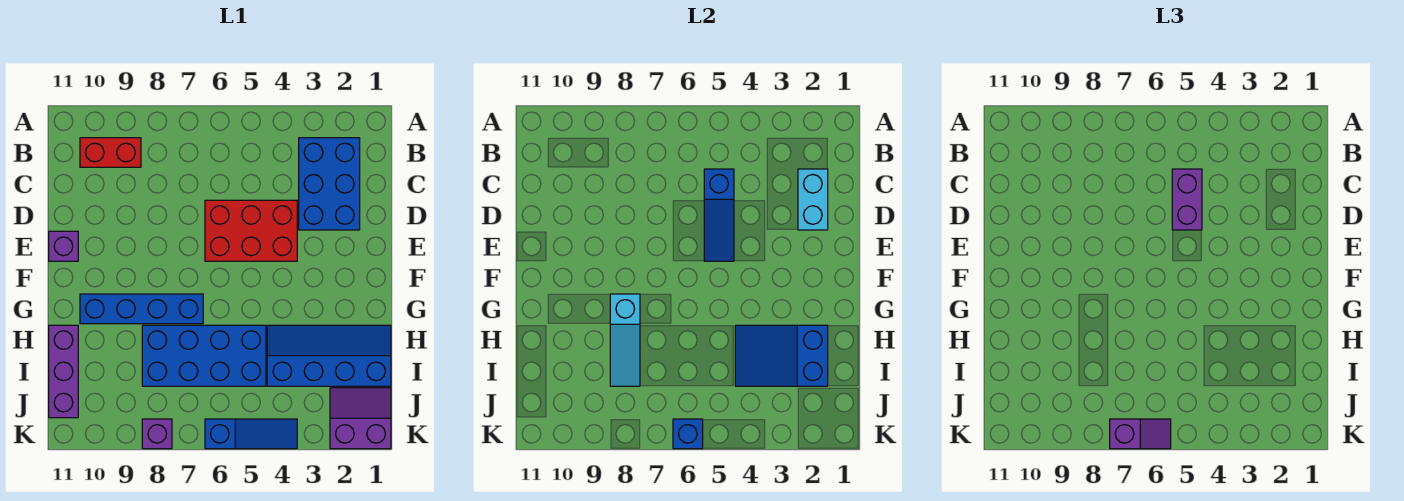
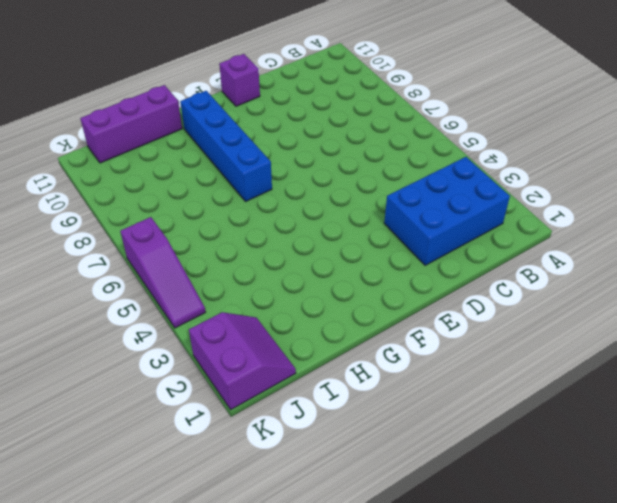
purple slope K4:K6 level 1 top 6 -> blue slope K4:K6 level 1 top 6
none -> red brick B9:B10 level 1
none -> red brick D4:E6 level 1
none -> blue slope H1:I4 level 1 top I

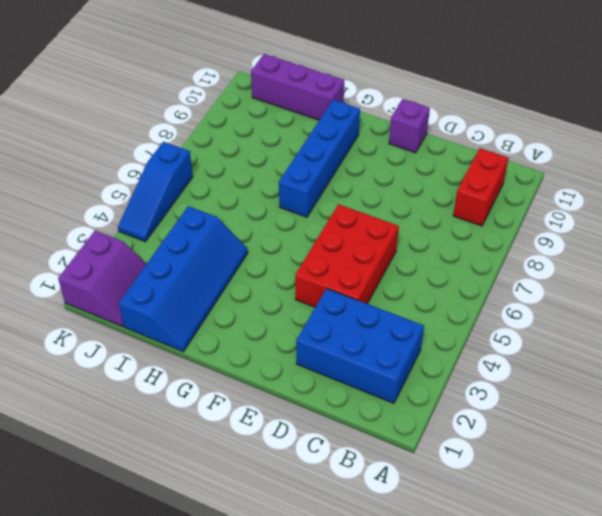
none -> blue brick H5:I8 level 1
none -> purple brick K8 level 1
none -> cyan brick C2:D2 level 2

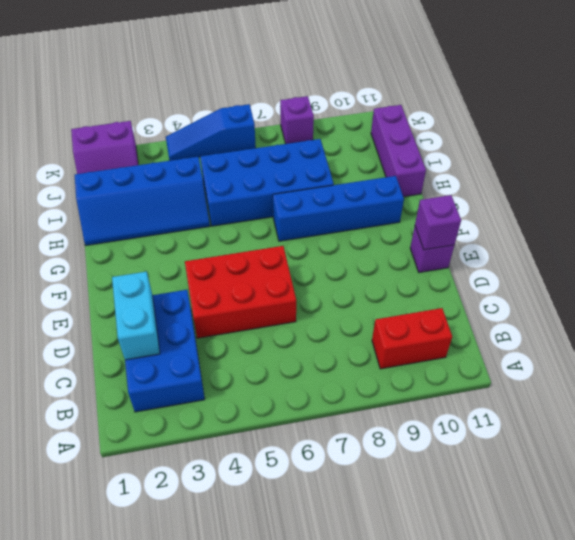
purple brick E11 level 2 -> none
none -> blue slope C5:E5 level 2 top C
none -> cyan slope G8:I8 level 2 top G
none -> blue slope H2:I4 level 2 top 2

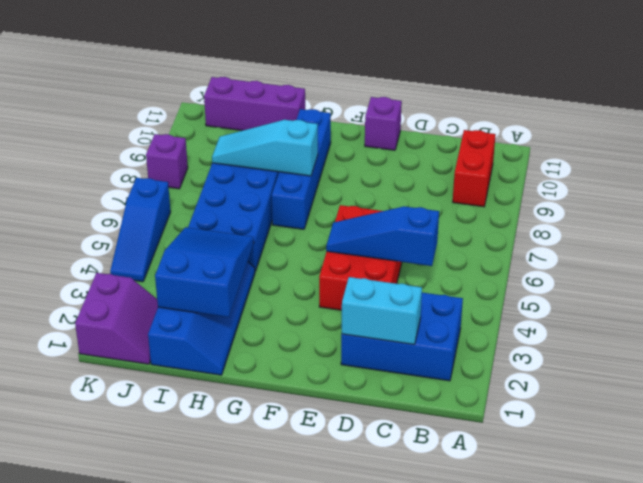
none -> blue brick K6 level 2
none -> purple brick C5:D5 level 3
none -> purple slope K6:K7 level 3 top 7

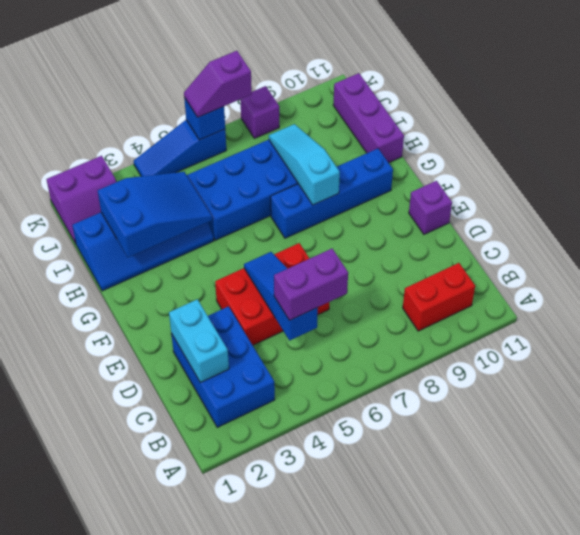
purple brick C5:C6 level 3 -> purple brick C5:D5 level 3

